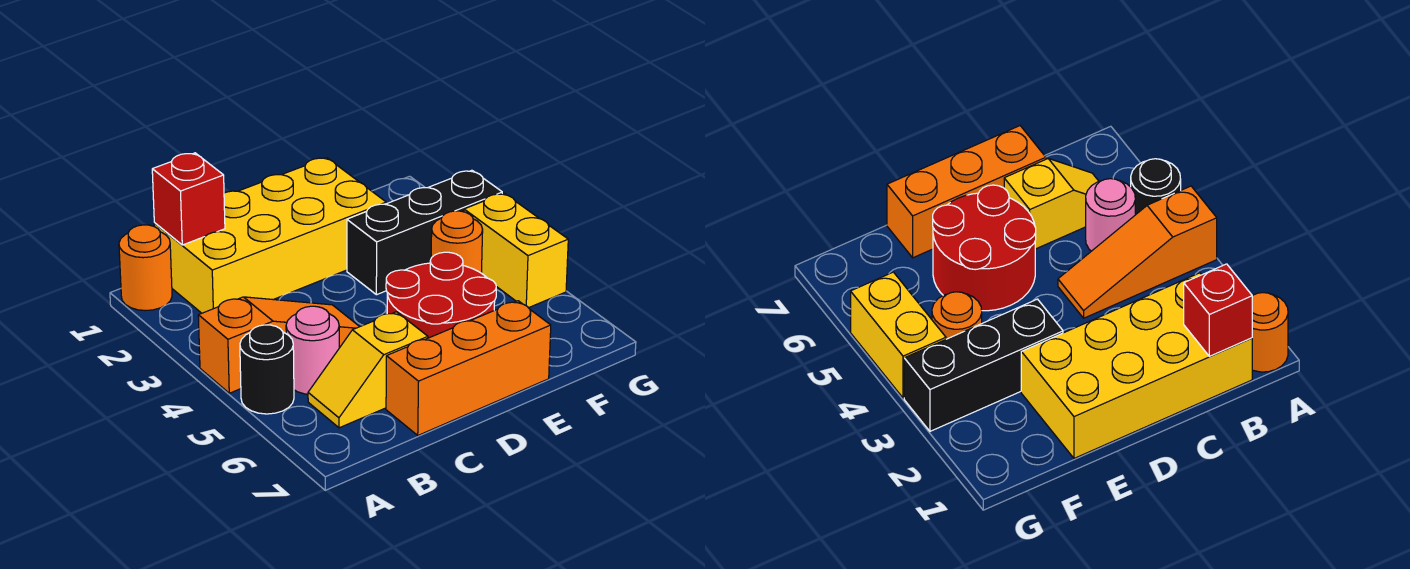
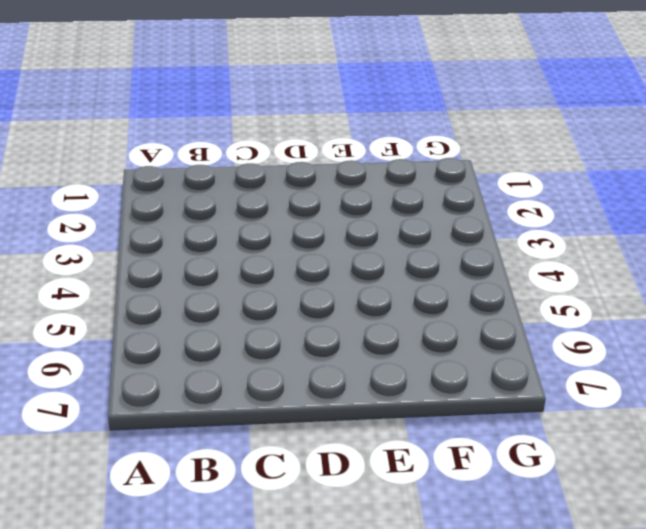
none -> orange round brick A1 level 1
none -> orange slope A4:C4 level 1 top A
none -> black round brick A5 level 1

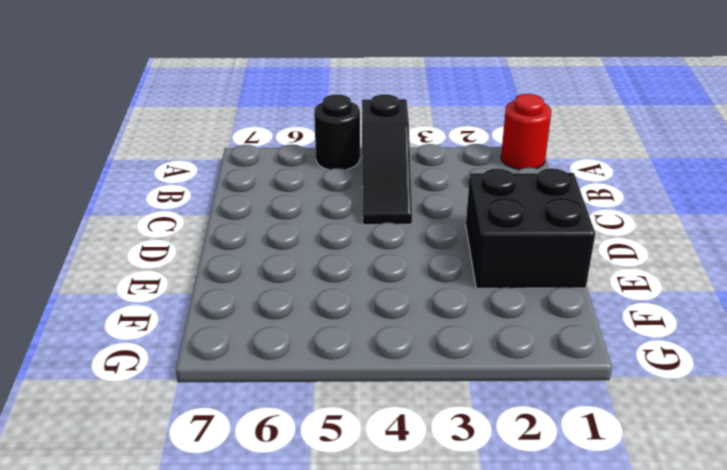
red round brick A1 level 1 -> orange round brick A1 level 1
black slope A4:C4 level 1 top A -> orange slope A4:C4 level 1 top A
black brick D1:E2 level 1 -> yellow brick B1:E2 level 1
none -> pink round brick B5 level 1
none -> yellow slope B6:C6 level 1 top C
none -> orange brick C7:E7 level 1

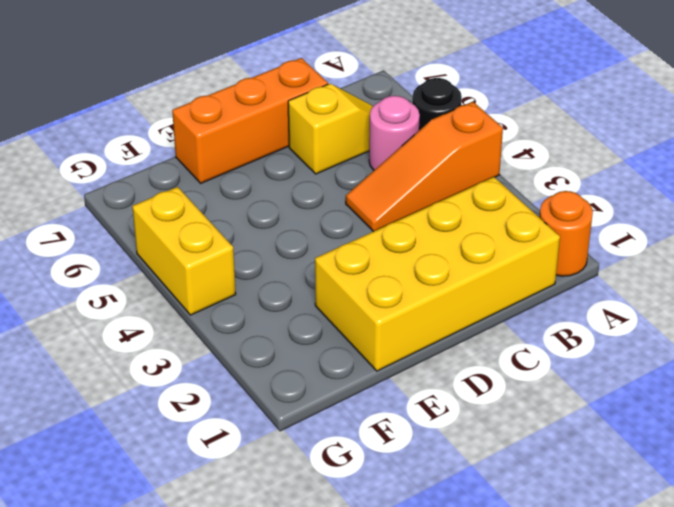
none -> red round brick D5:E6 level 1
none -> black brick E3:G3 level 1
none -> orange round brick F4 level 1

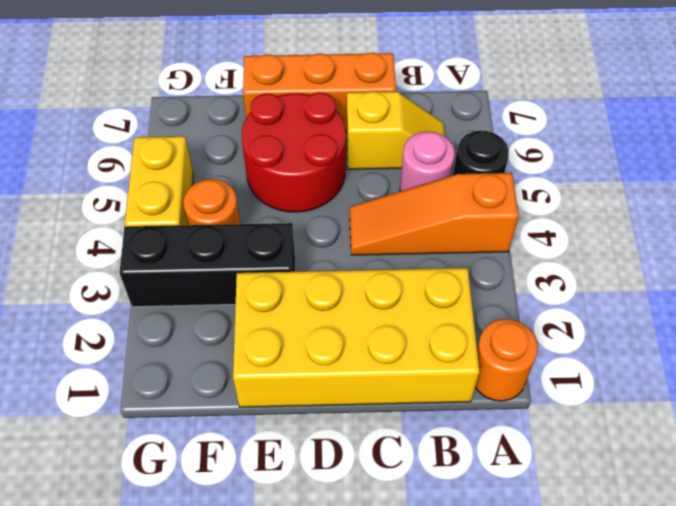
none -> red brick B1 level 2

